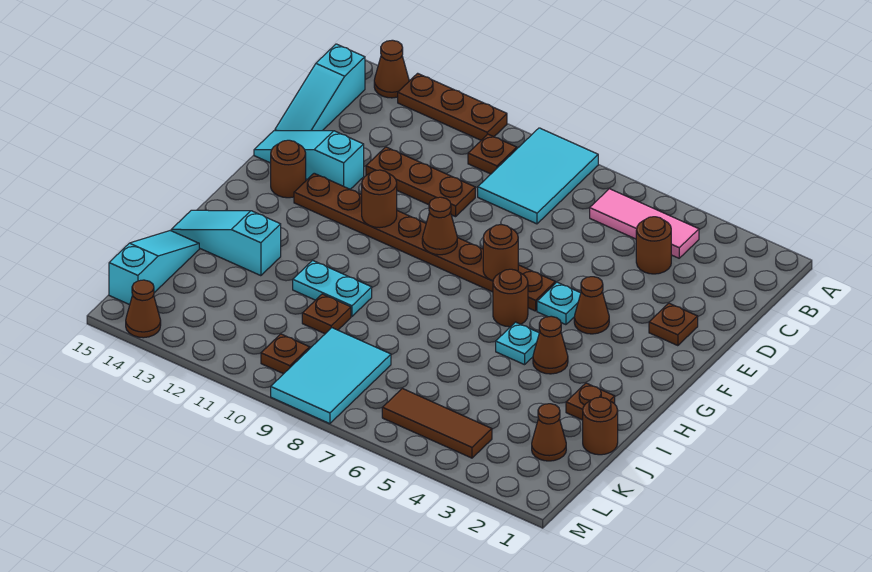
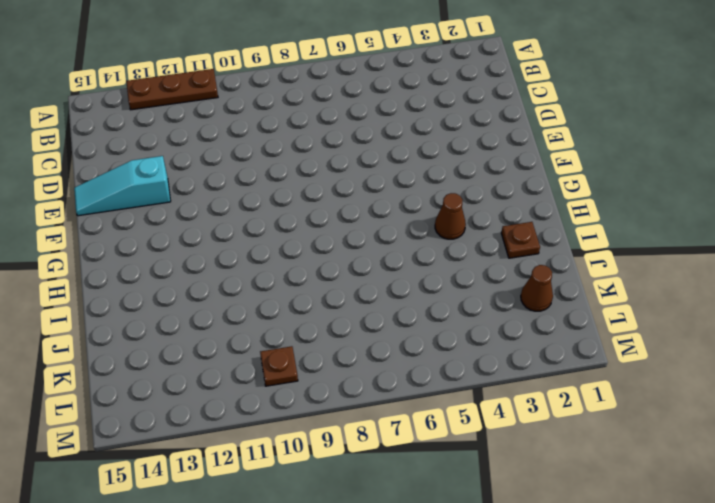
none -> cyan tile A8:C9 level 1
none -> brown cone A14 level 1
none -> pink tile B4:B6 level 1
none -> brown plate B10 level 1

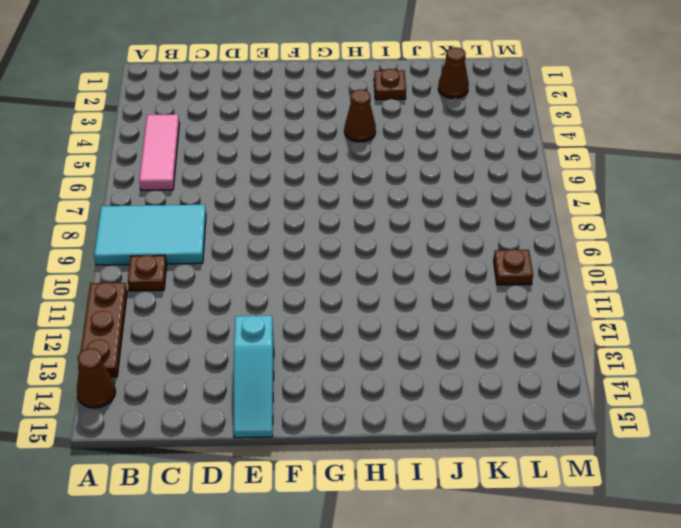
none -> cyan slope B15:D15 level 1 top B
none -> brown round brick C4 level 1
none -> brown plate D10:D12 level 1
none -> brown plate E2 level 1

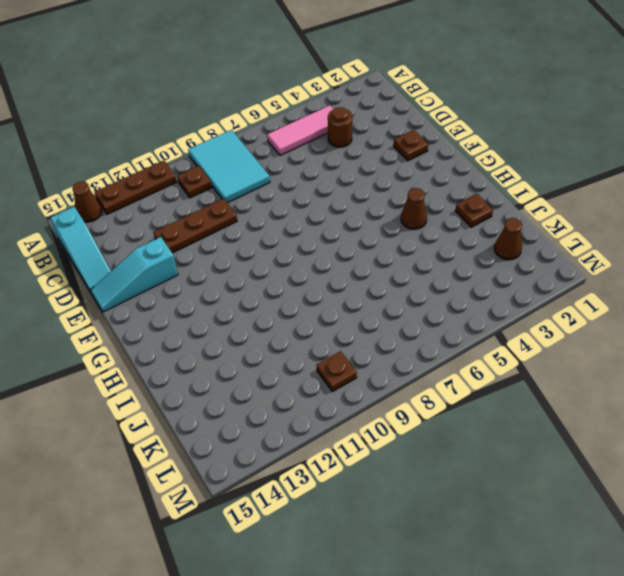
none -> brown cone F4 level 1
none -> cyan plate F5 level 1
none -> brown plate F6:F13 level 1
none -> brown round brick F14 level 1

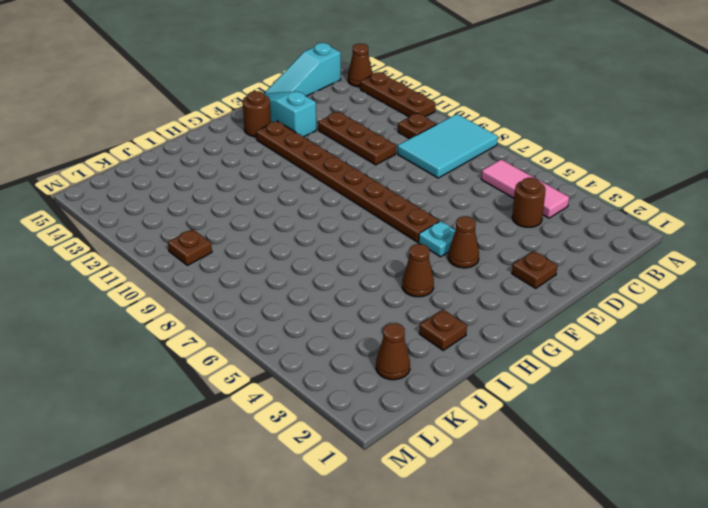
none -> brown round brick G6 level 1
none -> cyan plate H5 level 1
none -> cyan plate I10:I11 level 1
none -> cyan slope I13:I15 level 1 top 13

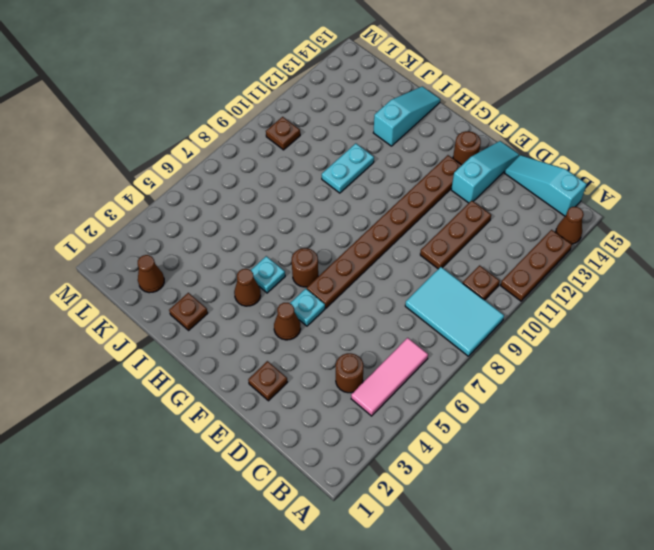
none -> brown round brick J1 level 1
none -> brown plate J10 level 1
none -> cyan slope J15:L15 level 1 top L
none -> cyan tile K8:M9 level 1

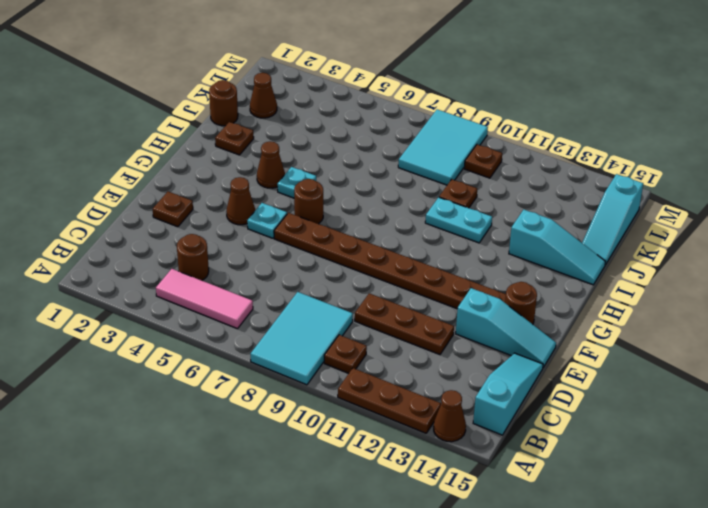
none -> brown tile L4:L6 level 1
none -> brown cone M14 level 1
none -> brown round brick F7 level 2
none -> brown cone F9 level 2

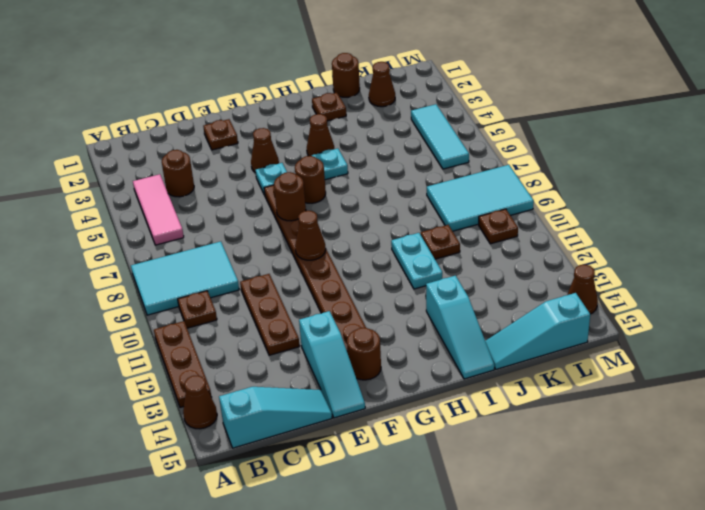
cyan tile L4:L6 level 1 -> brown tile L4:L6 level 1
none -> brown round brick F11 level 2

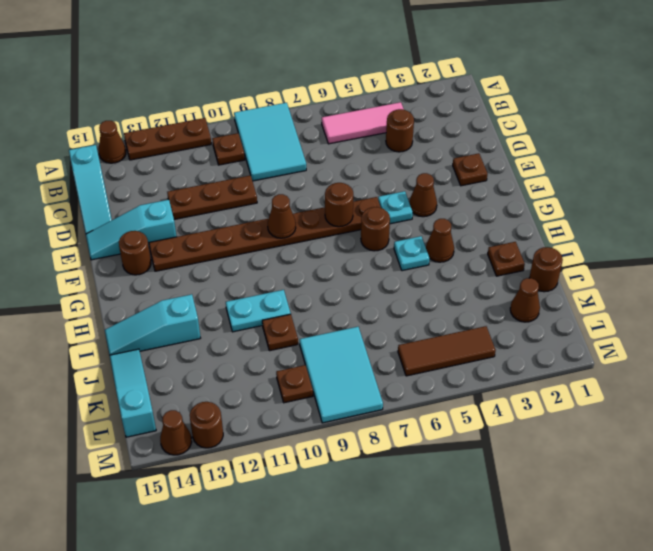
brown round brick M13 level 1 -> brown round brick F11 level 2

